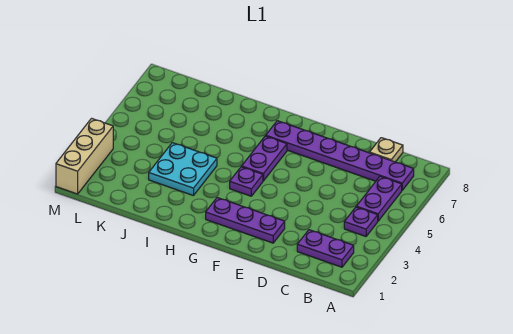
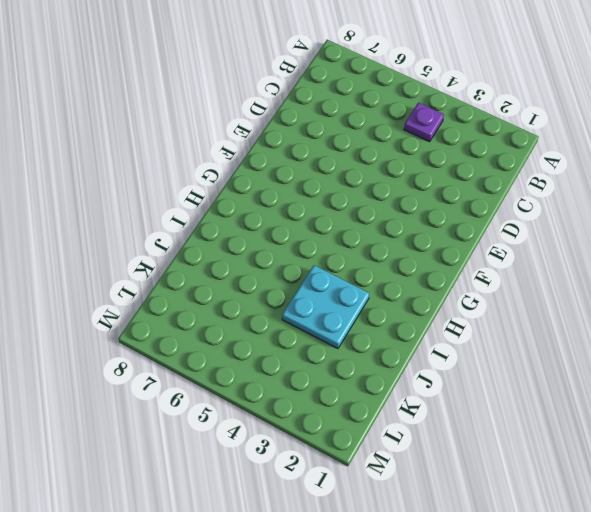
none -> purple plate B2:C2 level 1
none -> purple plate B5:B6 level 1

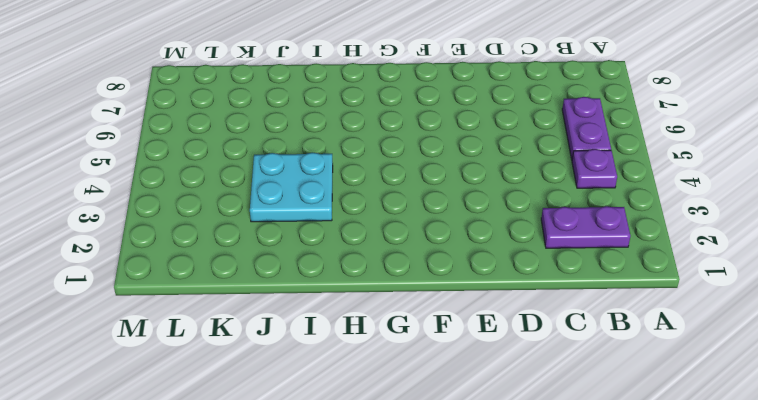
none -> purple plate B7:G7 level 1
none -> tan plate C8 level 1

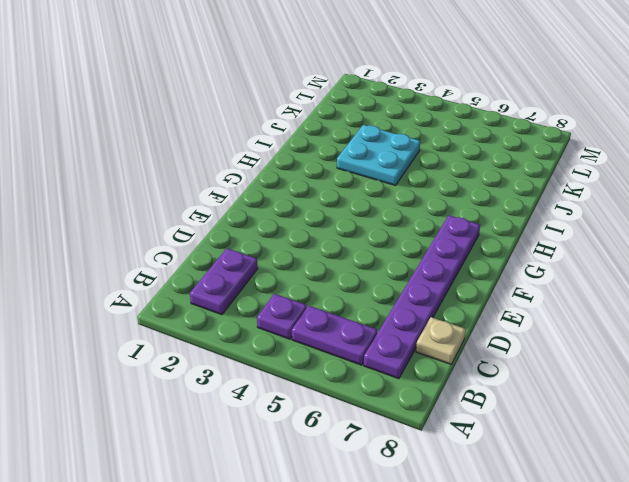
none -> purple plate E2:G2 level 1
none -> purple plate G4 level 1

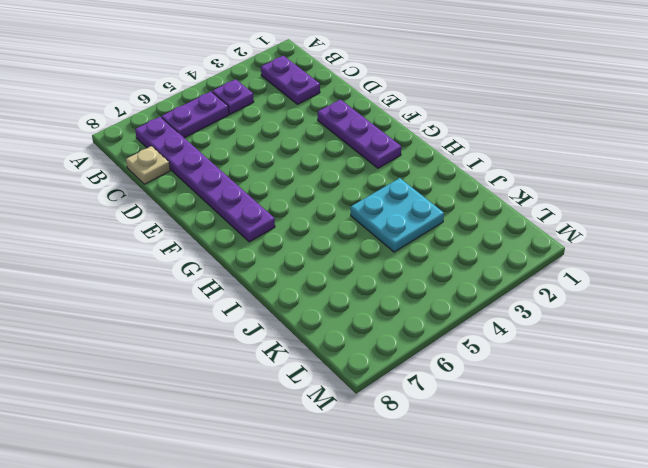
none -> purple plate G4 level 1
none -> purple plate G5:G6 level 1

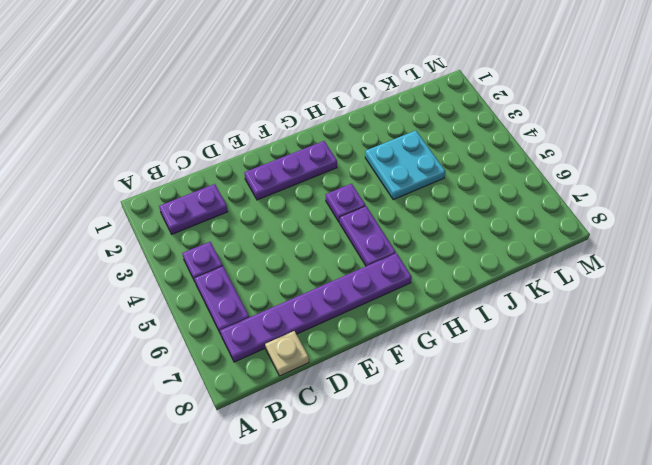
none -> tan brick M1:M3 level 1

